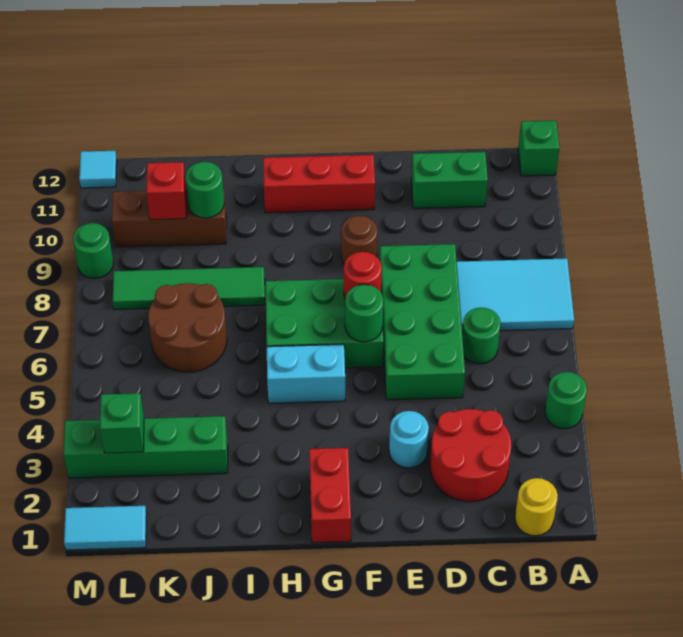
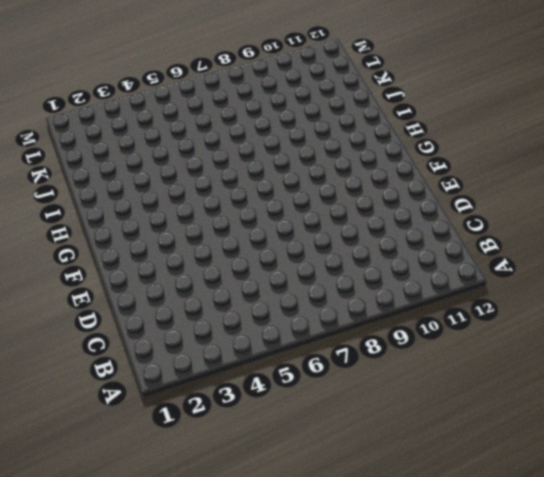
none -> green round brick A4 level 1
none -> cyan tile A7:C8 level 1
none -> green brick A12 level 1

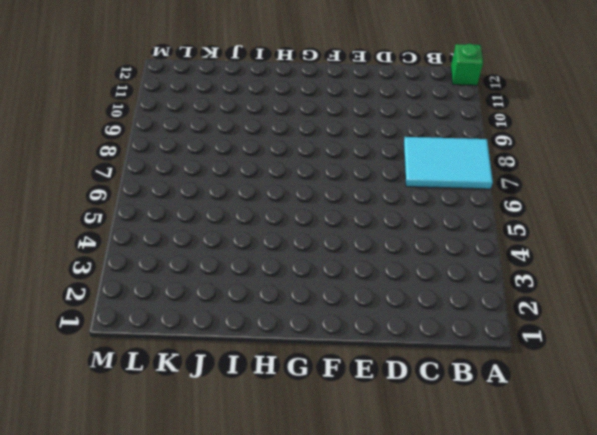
none -> green round brick A4 level 1
none -> yellow round brick B1 level 1
none -> red round brick C2:D3 level 1

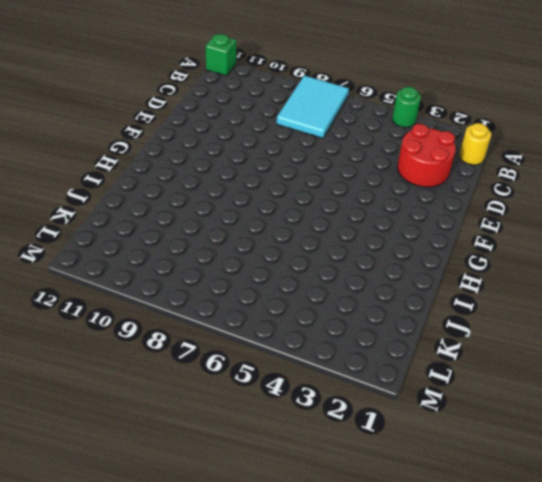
none -> green round brick C6 level 1
none -> green brick C11:D11 level 1
none -> green brick D5:E8 level 1

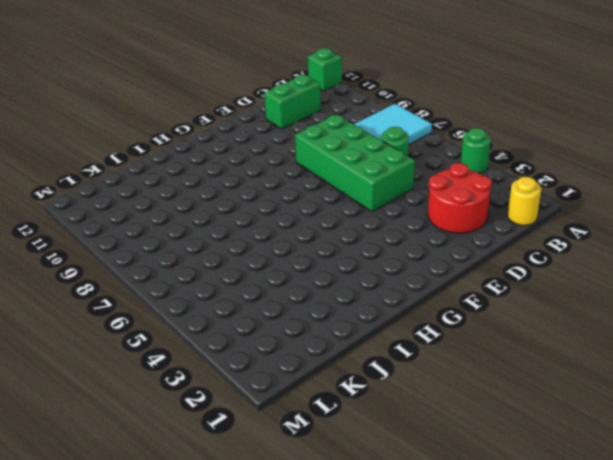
none -> cyan round brick E3 level 1
none -> green brick F6:H7 level 1
none -> brown round brick F9 level 1

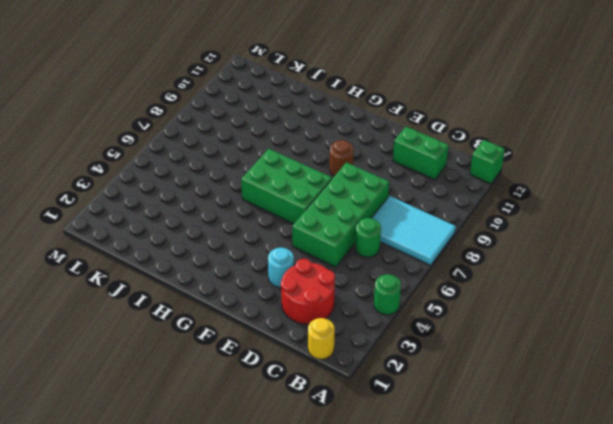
none -> red brick F11:H11 level 1
none -> red brick G1:G2 level 1
none -> cyan brick G5:H5 level 1

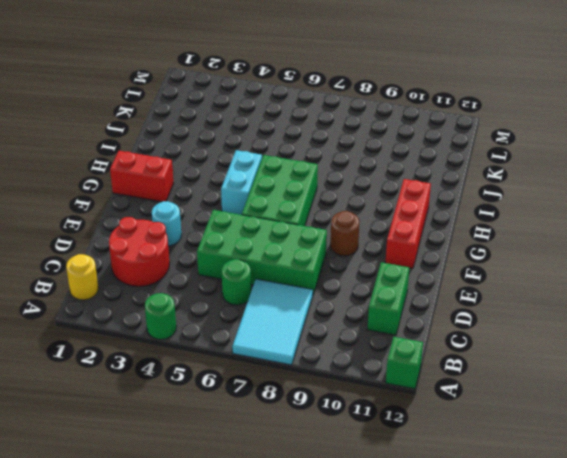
none -> green tile I8:L8 level 1
none -> green brick J3:M3 level 1
none -> brown round brick J6:K7 level 1

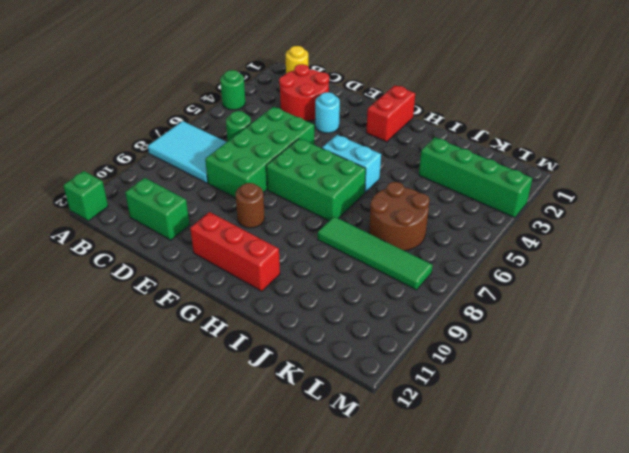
none -> brown brick J10:L10 level 1
none -> cyan tile L1:M1 level 1
none -> green round brick M9 level 1

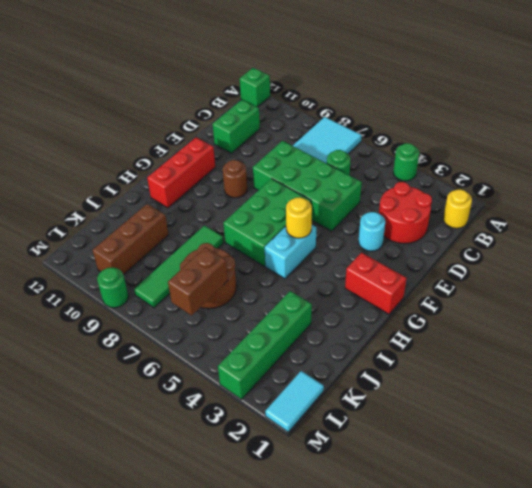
yellow round brick G5 level 2 -> none
brown brick K6:L6 level 2 -> none
none -> cyan tile M12 level 1
none -> green round brick F6 level 2
none -> red round brick F7 level 2

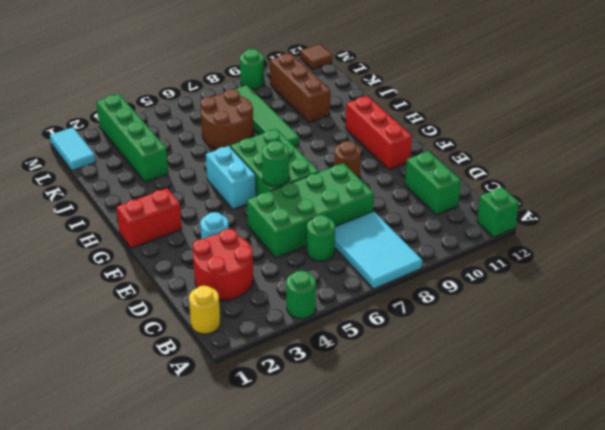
brown tile M12 level 1 -> cyan tile M12 level 1
none -> red round brick F7 level 2
none -> green round brick J10 level 2
none -> red brick K10 level 2

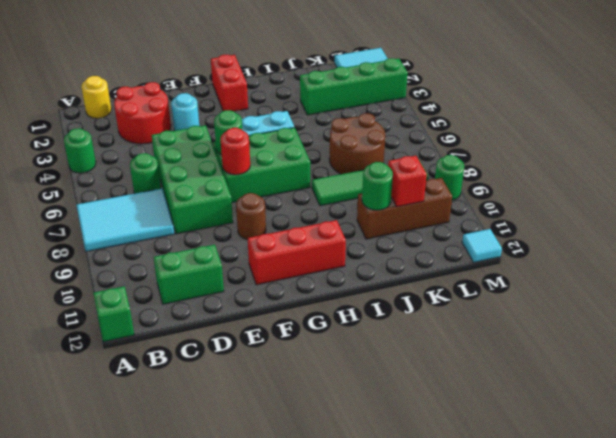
none -> green brick L3 level 2

